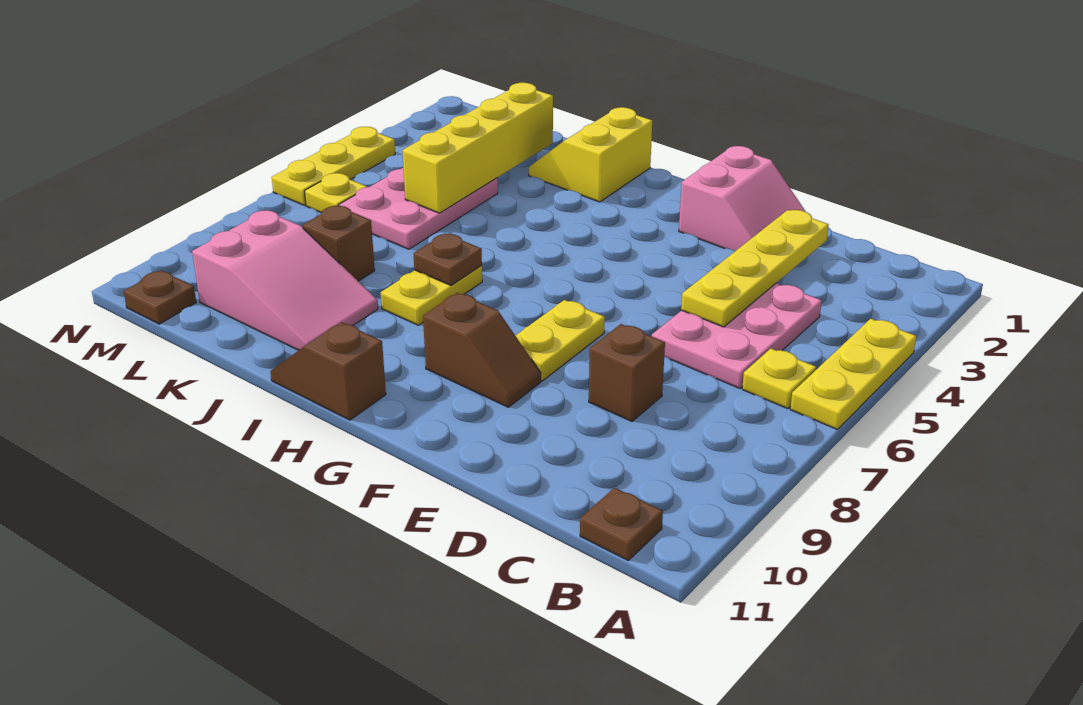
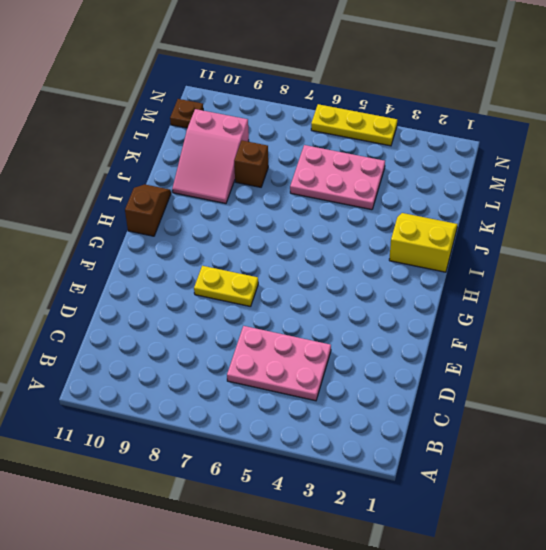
none -> yellow plate A4:A6 level 1
none -> yellow plate B6 level 1
none -> brown plate B11 level 1

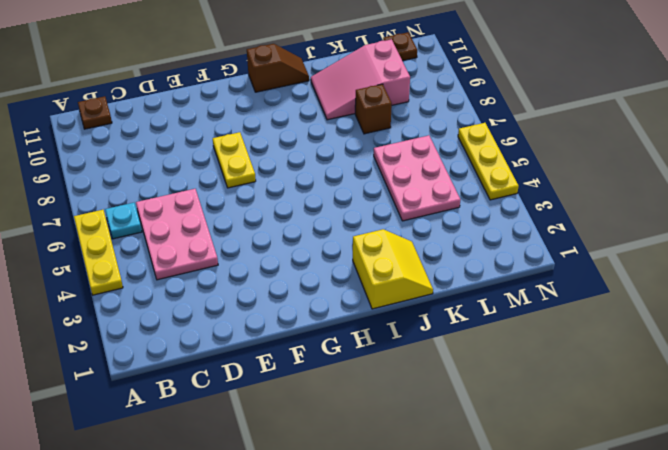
cyan plate B6 level 1 -> yellow plate B6 level 1
none -> brown brick D8 level 1
none -> pink slope E1:F2 level 1 top F
none -> brown slope F9:G9 level 1 top G

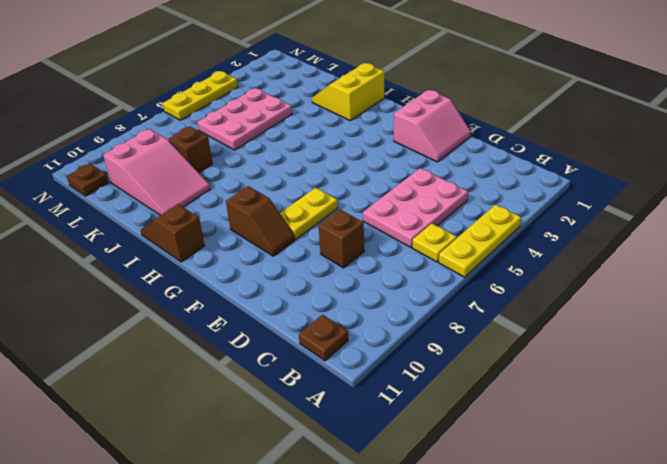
none -> yellow plate I7:I8 level 1
none -> yellow plate M6 level 1
none -> yellow plate D2:D5 level 2

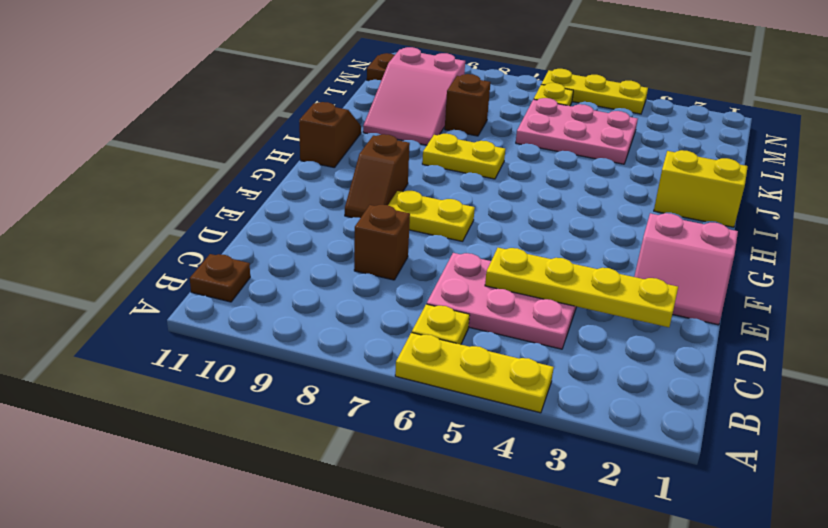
none -> brown plate I7 level 2
none -> yellow brick K2:K5 level 2

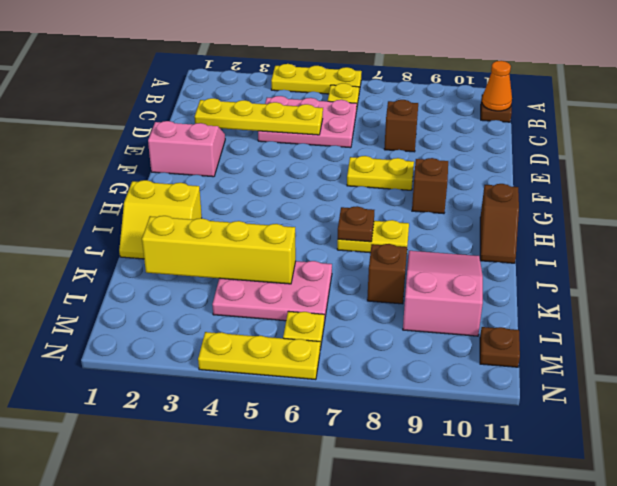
orange cone B11 level 2 -> none

